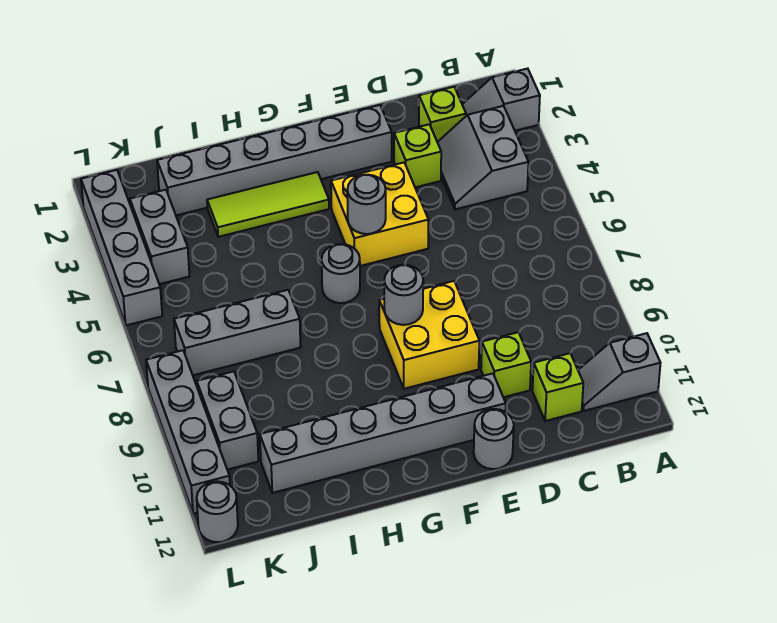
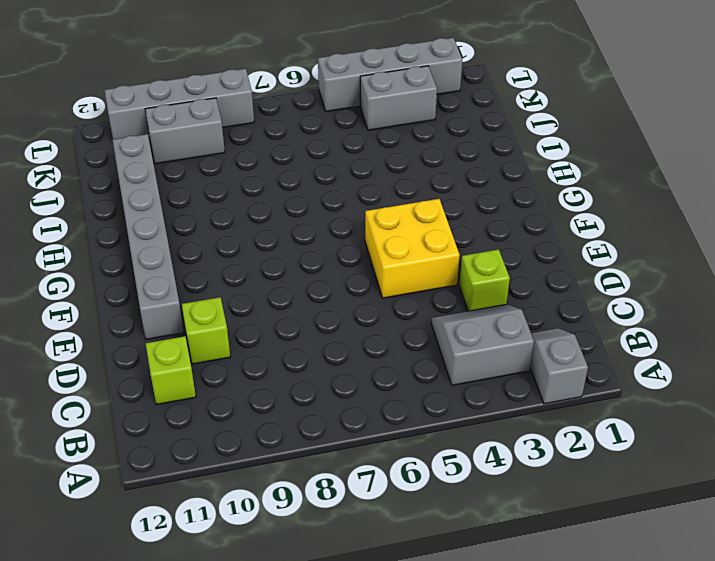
none -> grey slope A11:B11 level 1 top A
none -> lime brick C2 level 1
none -> grey brick E2:J2 level 1

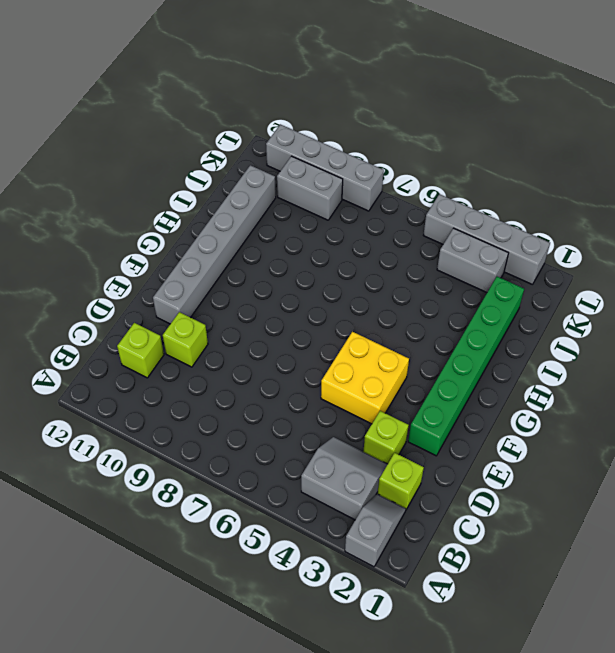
green brick E2:J2 level 1 -> grey brick E2:J2 level 1
none -> grey slope A11:B11 level 1 top A
none -> yellow brick E8:F9 level 1
none -> grey round brick E12 level 1

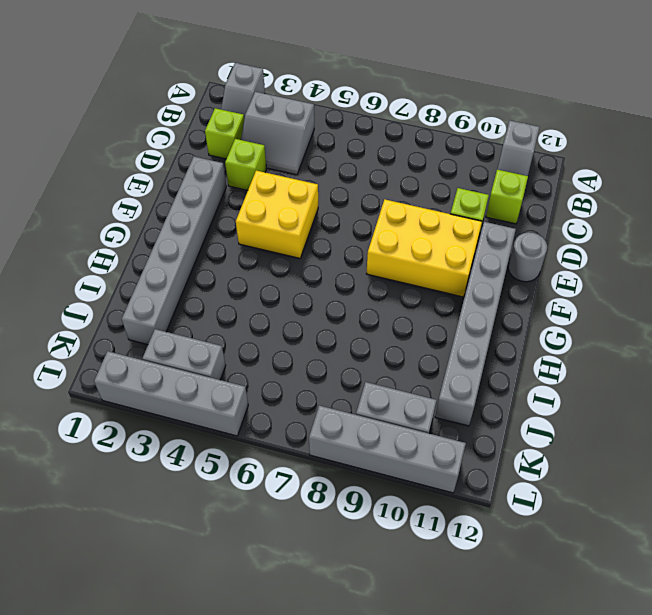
yellow brick E8:F10 level 1 -> yellow brick E8:F9 level 1
none -> lime tile G3:I3 level 1
none -> grey round brick G6 level 1
none -> grey brick I7:K7 level 1

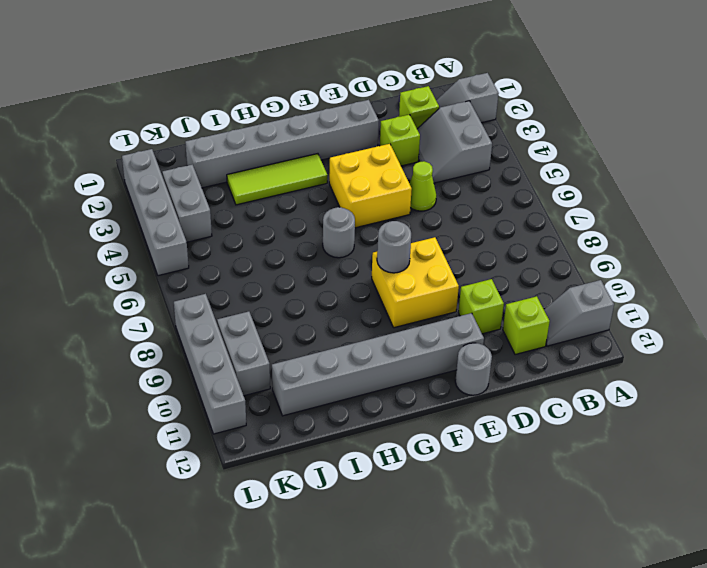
lime cone D5 level 1 -> none
none -> grey brick I7:K7 level 1
none -> grey round brick L12 level 1
none -> grey round brick F5 level 2

